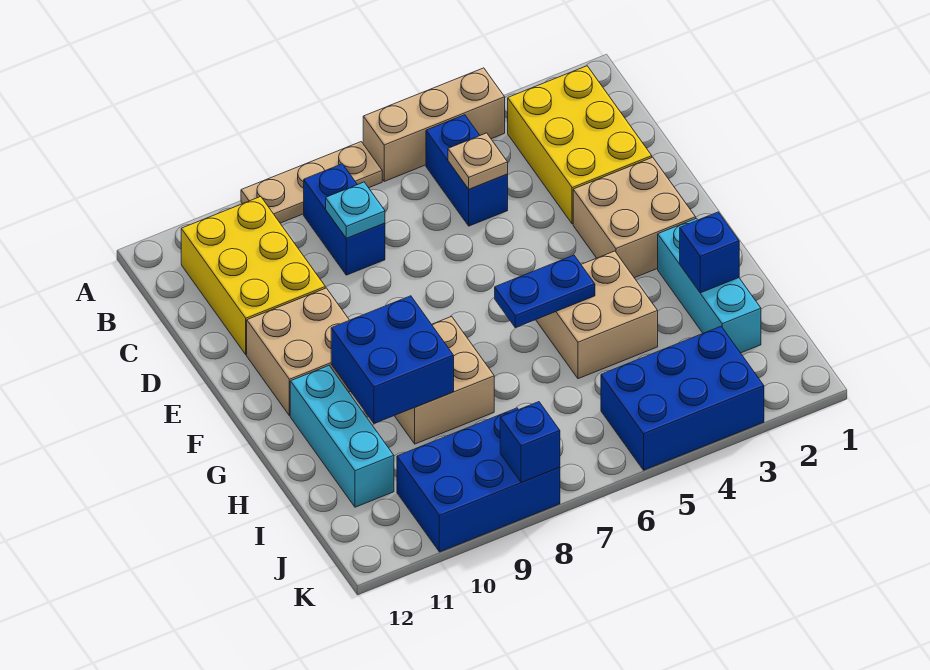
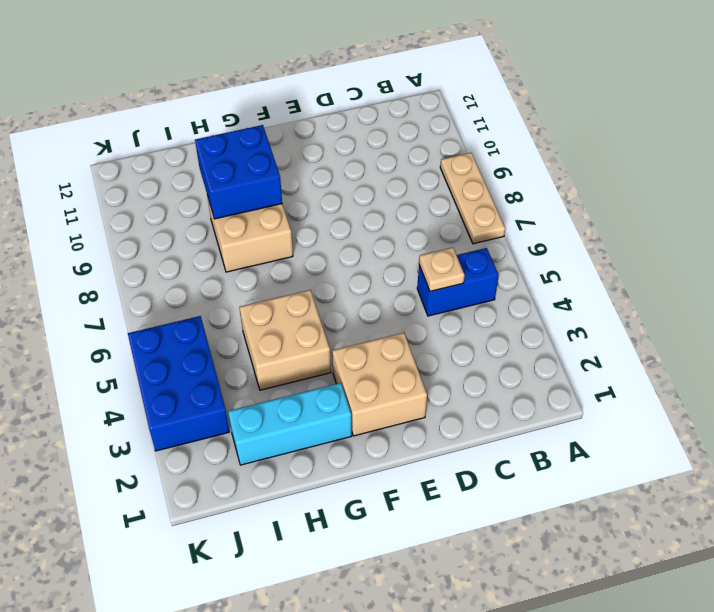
none -> tan brick A4:A6 level 1
none -> yellow brick B2:D3 level 1
none -> blue brick B8:C8 level 1

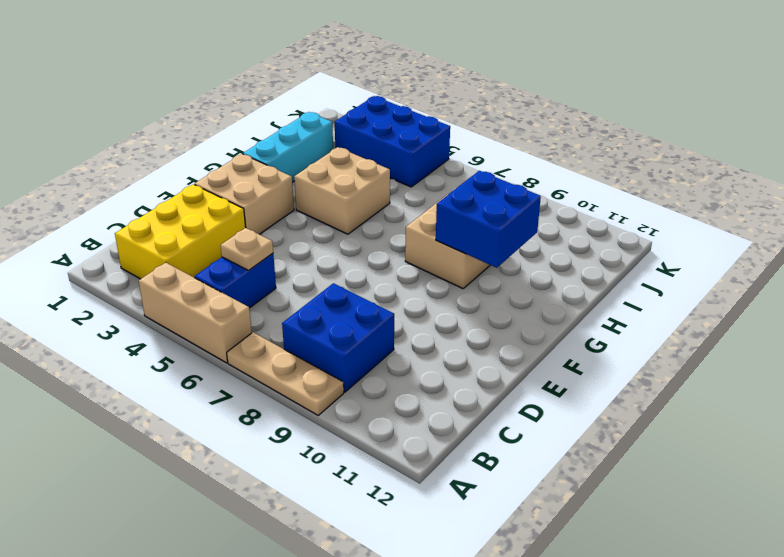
blue brick B8:C9 level 1 -> blue brick B8:C8 level 1
none -> yellow brick B10:D11 level 1
none -> tan brick E10:F11 level 1
none -> cyan brick G11:I11 level 1

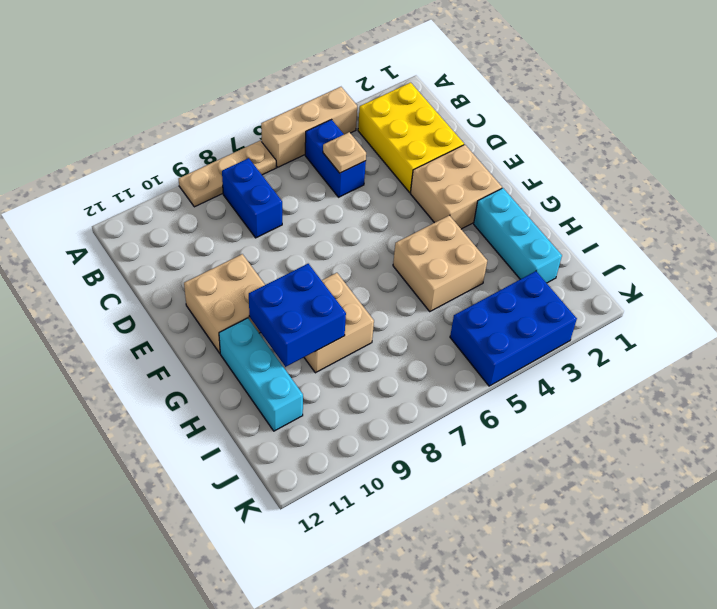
none -> yellow brick B10:D11 level 1
none -> blue brick J8:K10 level 1
none -> cyan plate C8 level 2

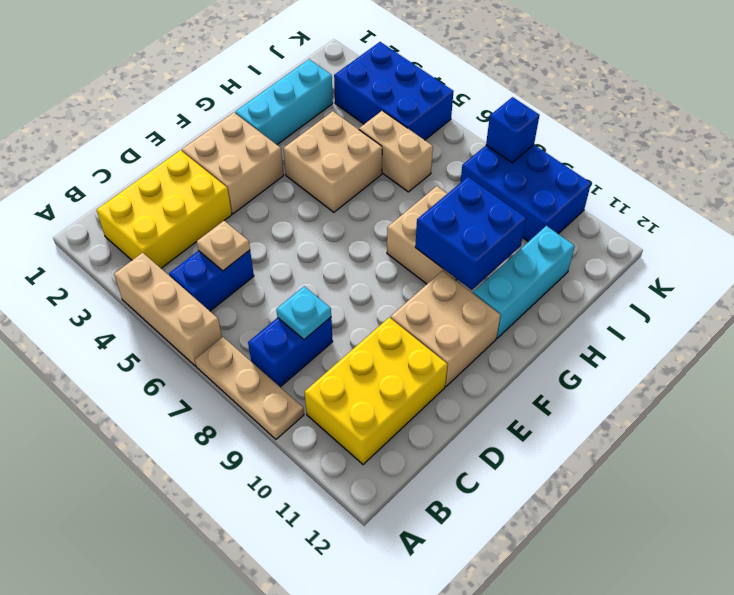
tan brick I5:I6 level 1 -> none
none -> blue plate G5:G6 level 2
none -> blue brick H2 level 2

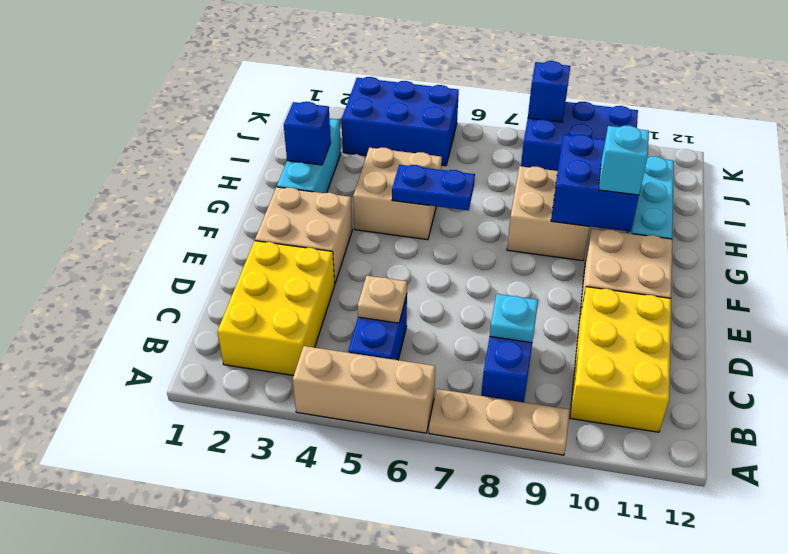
cyan brick G10 level 3 -> none

